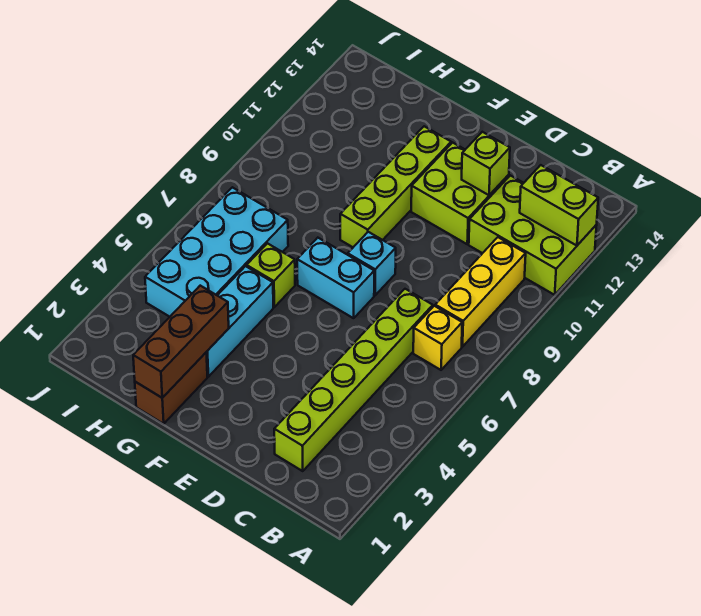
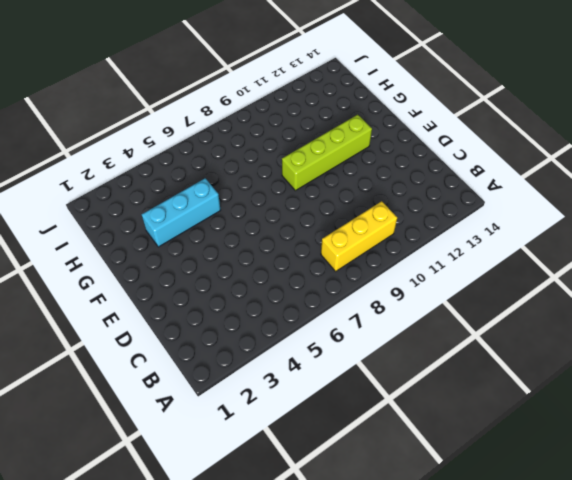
none -> lime brick A11:C12 level 1
none -> yellow brick B7 level 1
none -> lime brick C2:C7 level 1

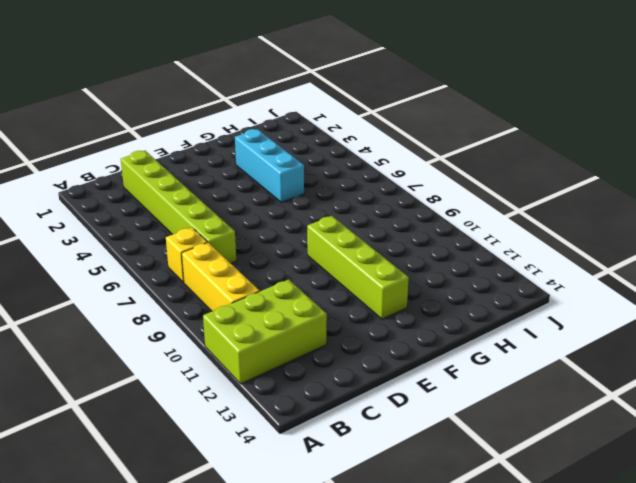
none -> lime brick D11:E12 level 1
none -> cyan brick E7:F7 level 1
none -> cyan brick E8 level 1

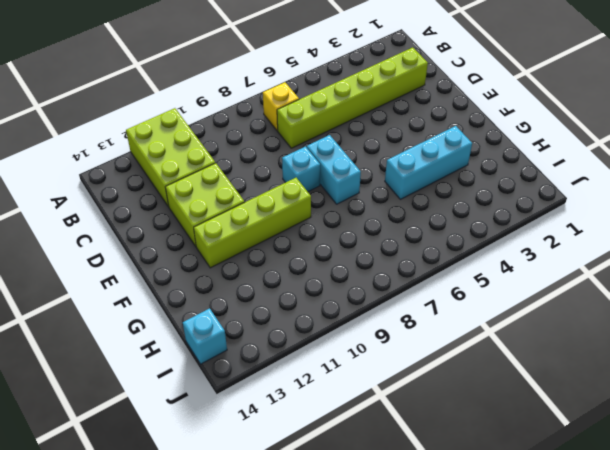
cyan brick I14 level 1 -> none
none -> yellow brick B8:B10 level 1
none -> brown brick G1:G2 level 1
none -> lime brick G6 level 1

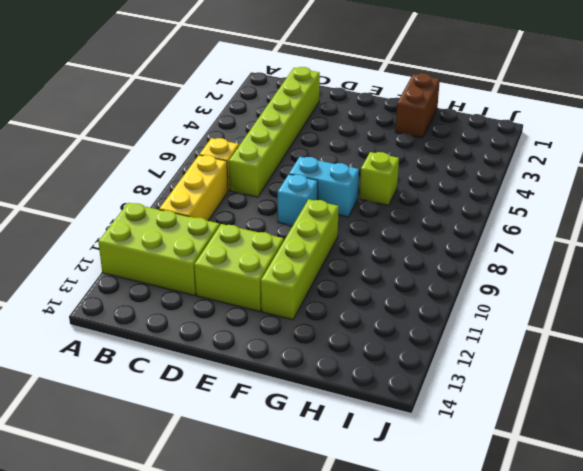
none -> cyan brick G3:G5 level 1
none -> cyan brick H4:I7 level 1
none -> lime brick A12:B12 level 2

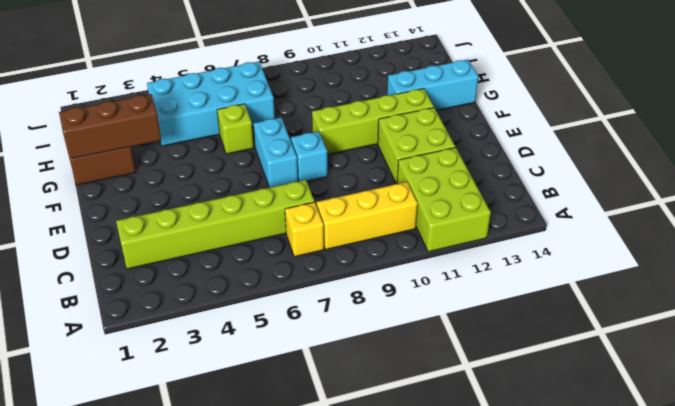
cyan brick G12:G14 level 1 -> cyan brick G3:G5 level 1
none -> lime brick A12:B12 level 2
none -> lime brick D12 level 2

